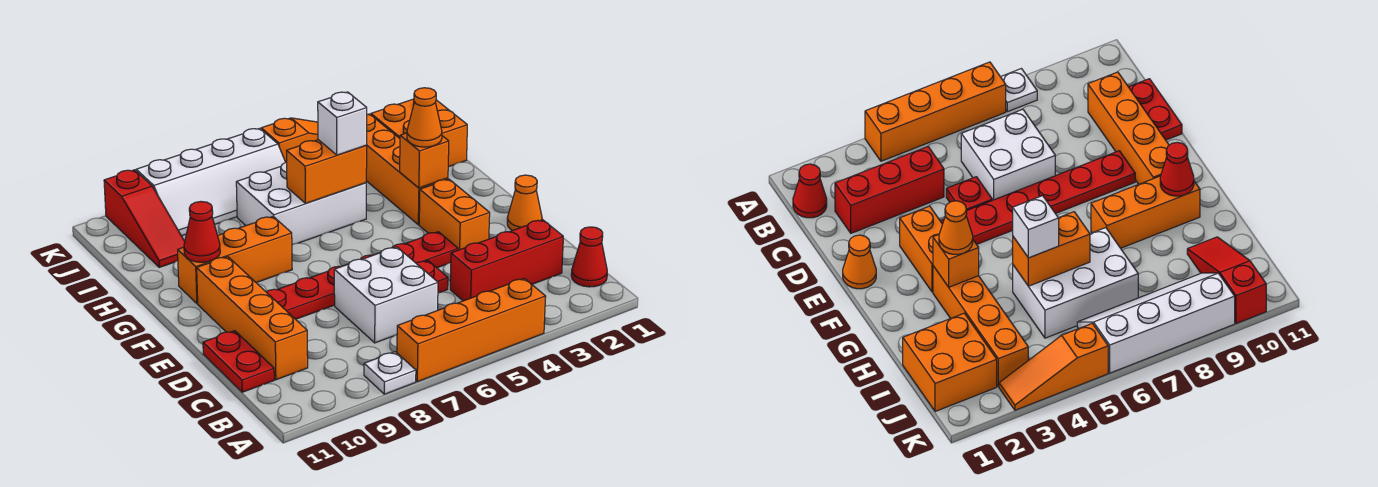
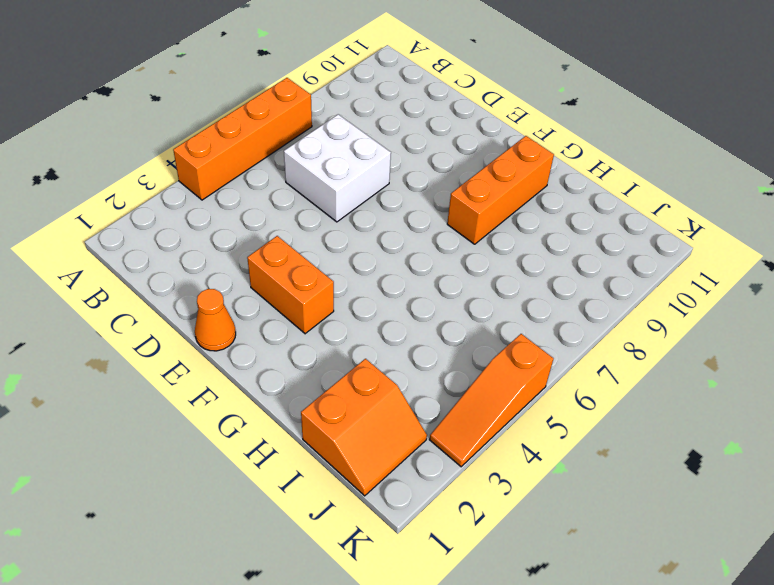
orange slope I1:J2 level 1 top I -> orange brick I1:J2 level 1
none -> white plate A8 level 1
none -> red cone B1 level 1
none -> red brick C2:C4 level 1

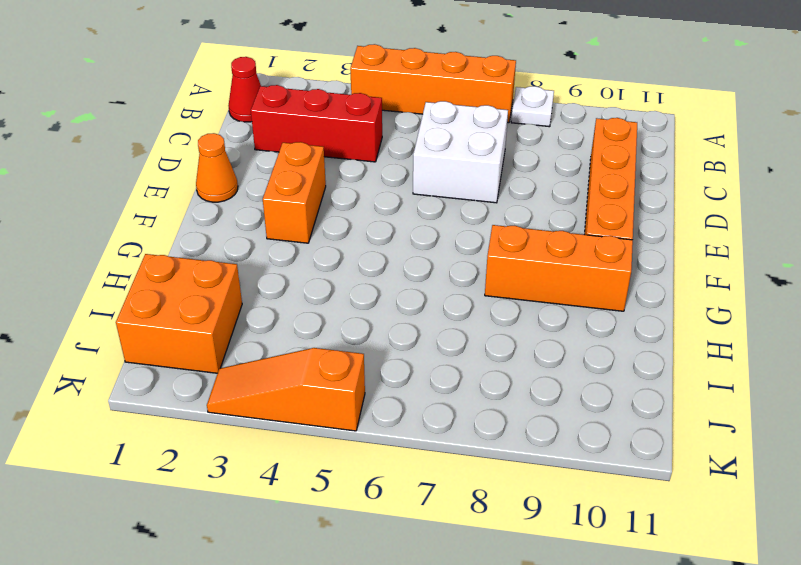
none -> red plate C11:D11 level 1
none -> red plate D5 level 1
none -> red plate E4:E9 level 1

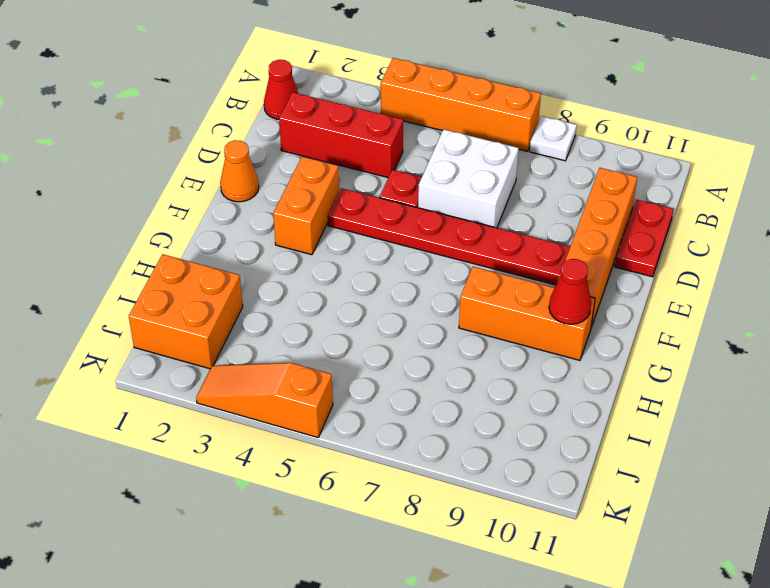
none -> orange brick G3:J3 level 1
none -> white brick H5:I7 level 1
none -> red slope I10:K10 level 1 top K

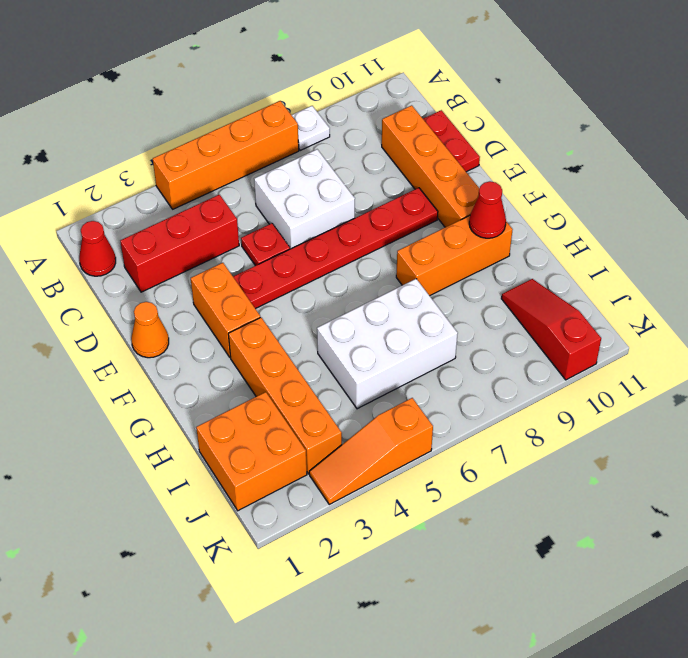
none -> white slope J6:K9 level 1 top K
none -> orange brick G3 level 2
none -> orange brick H5:H6 level 2

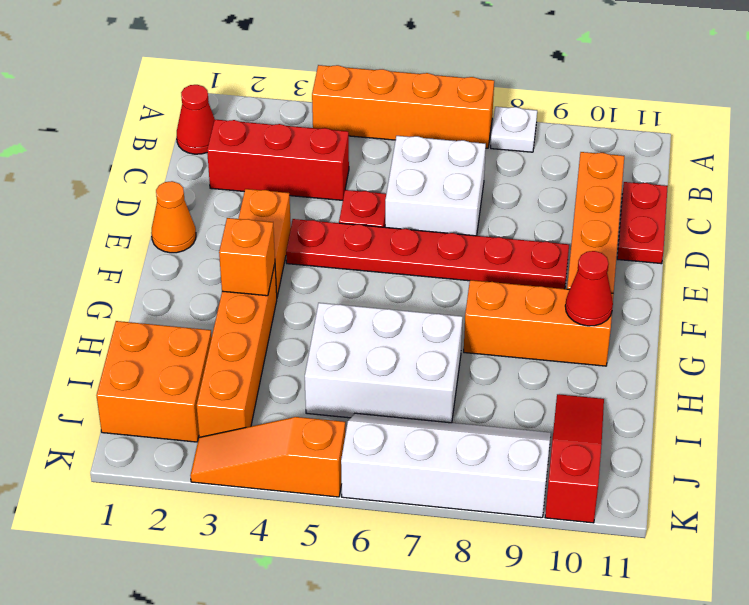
none -> orange brick H5:H6 level 2
none -> orange cone G3 level 3
none -> white brick H5 level 3

